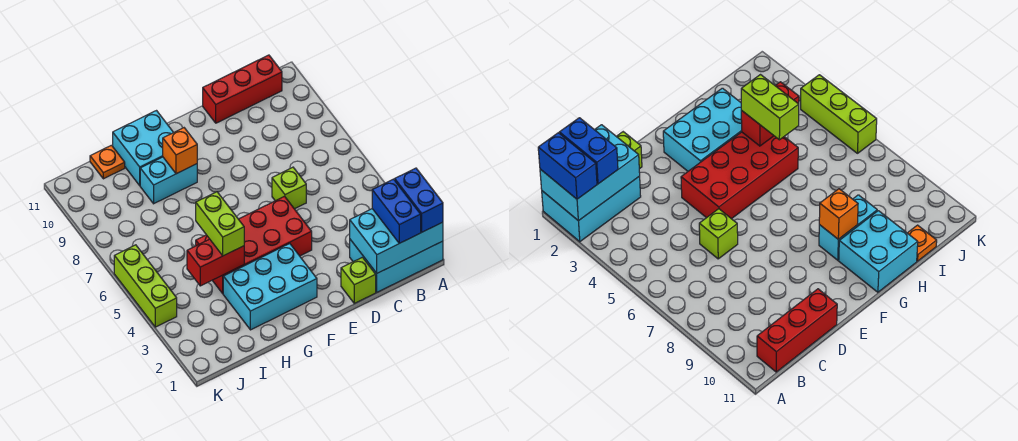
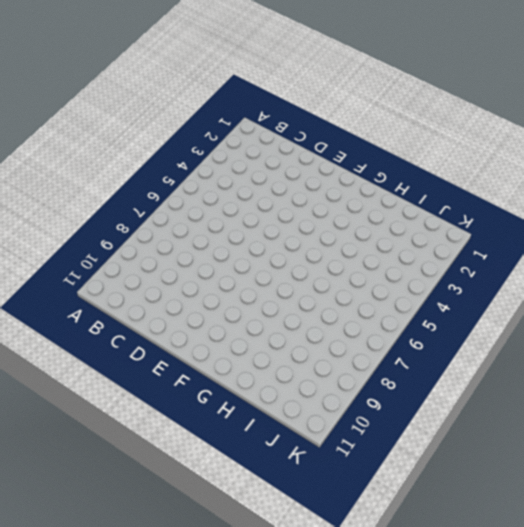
none -> cyan brick A1:C2 level 1
none -> red brick B11:D11 level 1
none -> lime brick D1 level 1

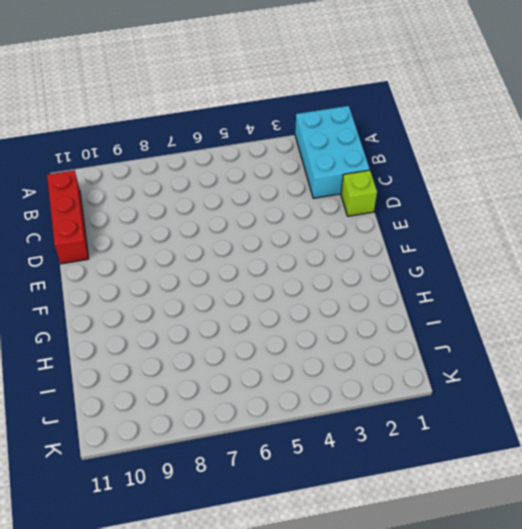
none -> lime brick D6 level 1
none -> red brick E4:H5 level 1
none -> cyan brick F2:H3 level 1

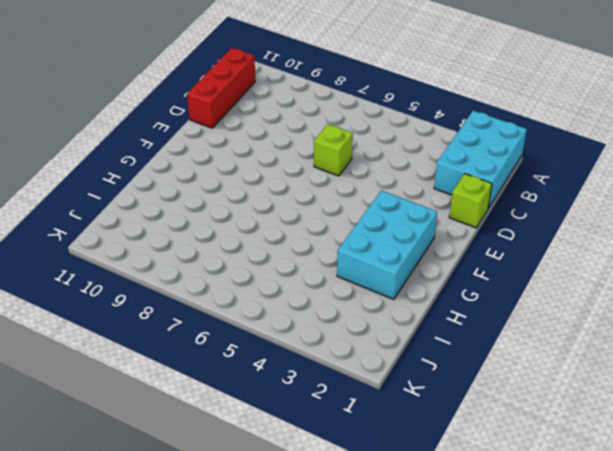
none -> red brick E4:H5 level 1
none -> cyan brick G9:H9 level 1
none -> cyan brick G10:H11 level 1

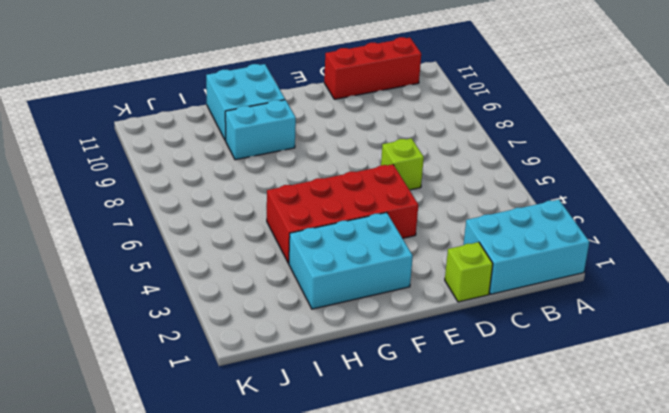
none -> orange plate I11 level 1
none -> lime brick K4:K6 level 1
none -> cyan brick A1:C2 level 2

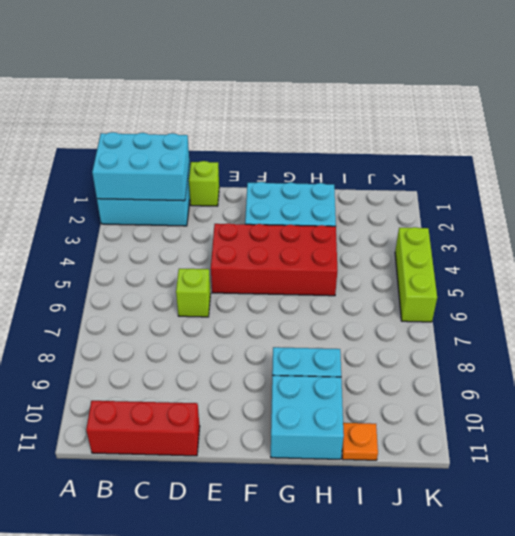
none -> orange brick G9 level 2
none -> red brick H4:I4 level 2
none -> blue brick A1:A2 level 3

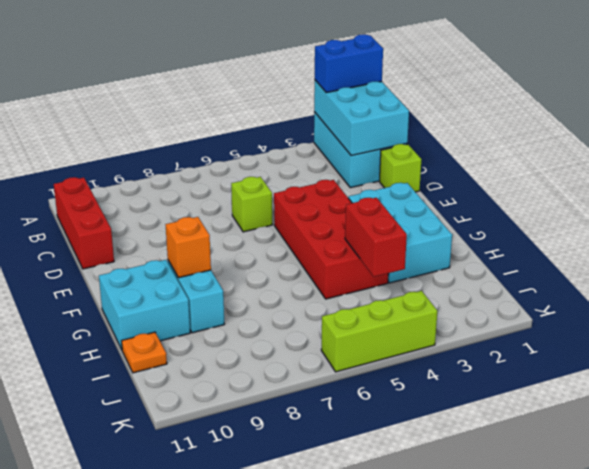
none -> blue brick B1:B2 level 3
none -> lime brick H4:H5 level 3

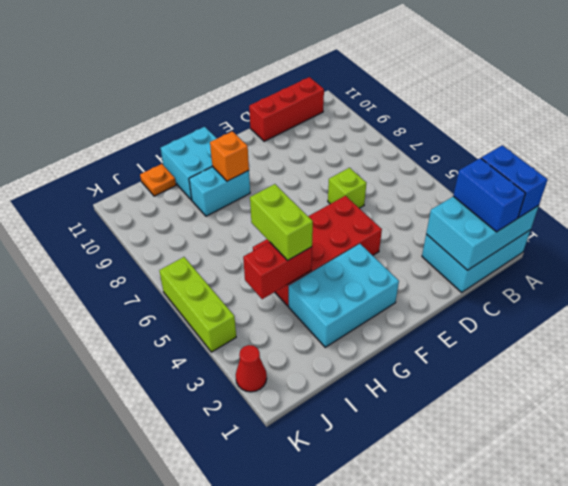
red cone K2 level 1 -> none
none -> lime brick D1 level 1

